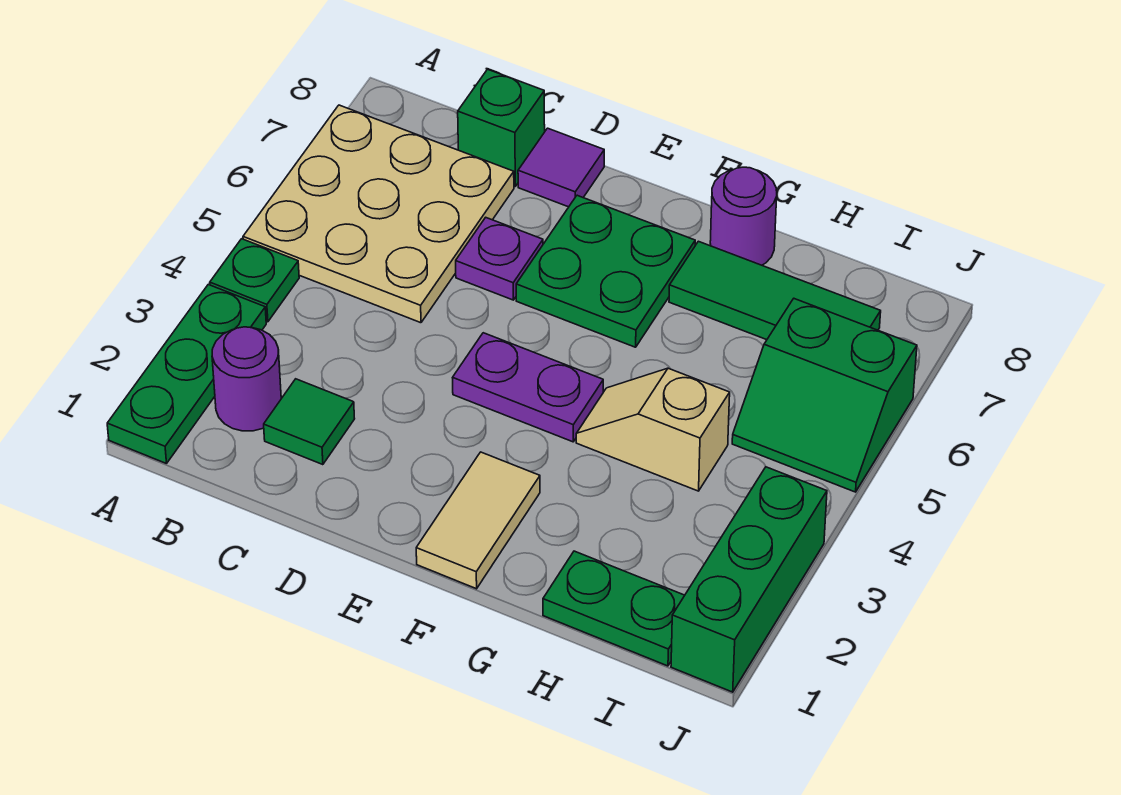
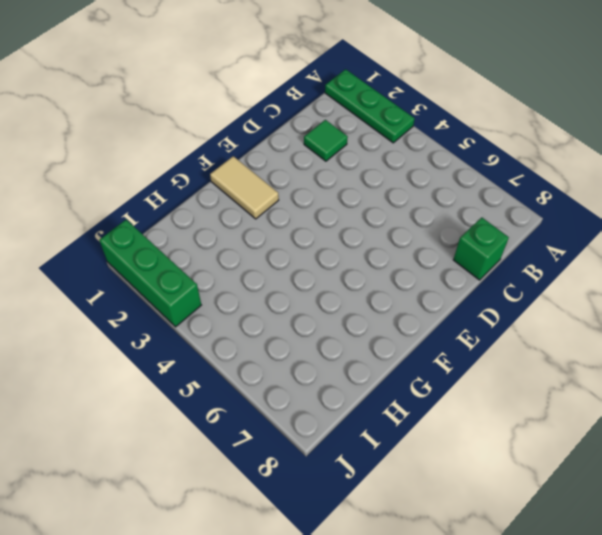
none -> green plate A4 level 1
none -> tan plate A5:C7 level 1
none -> purple round brick B2 level 1

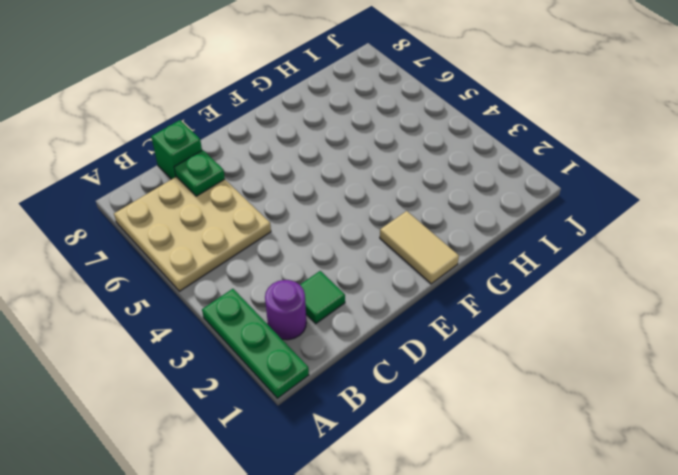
green plate C7 level 2 -> green plate A4 level 1
none -> purple plate D6 level 1
none -> purple tile D8 level 1
none -> purple plate E4:F4 level 1

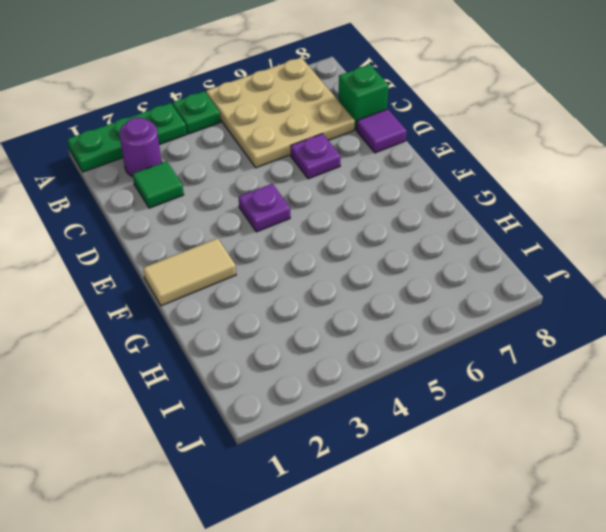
purple plate E4 level 1 -> purple plate E4:F4 level 1
none -> green plate E6:F7 level 1
none -> tan slope G4:H4 level 1 top H
none -> green tile G7:I7 level 1

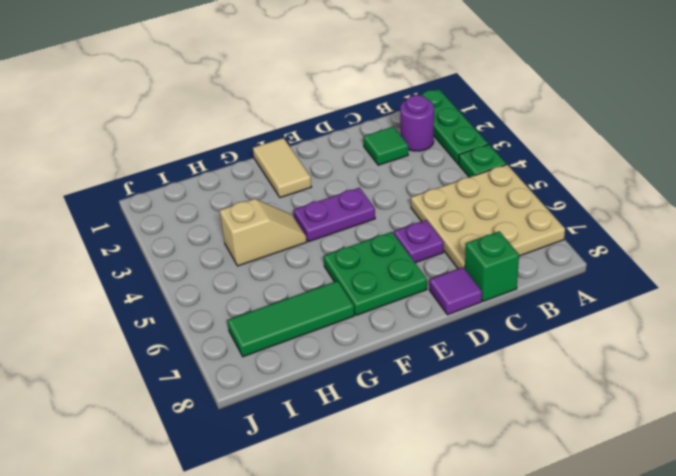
none -> purple round brick G8 level 1
none -> green plate H1:I1 level 1
none -> green slope I5:J6 level 1 top 6

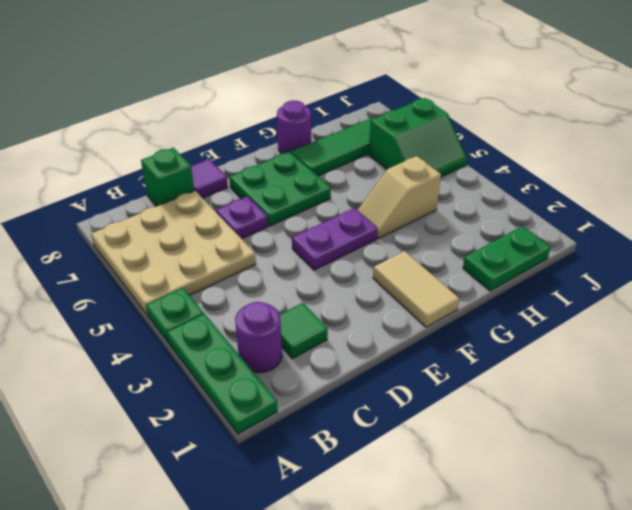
none -> green brick J1:J3 level 1

